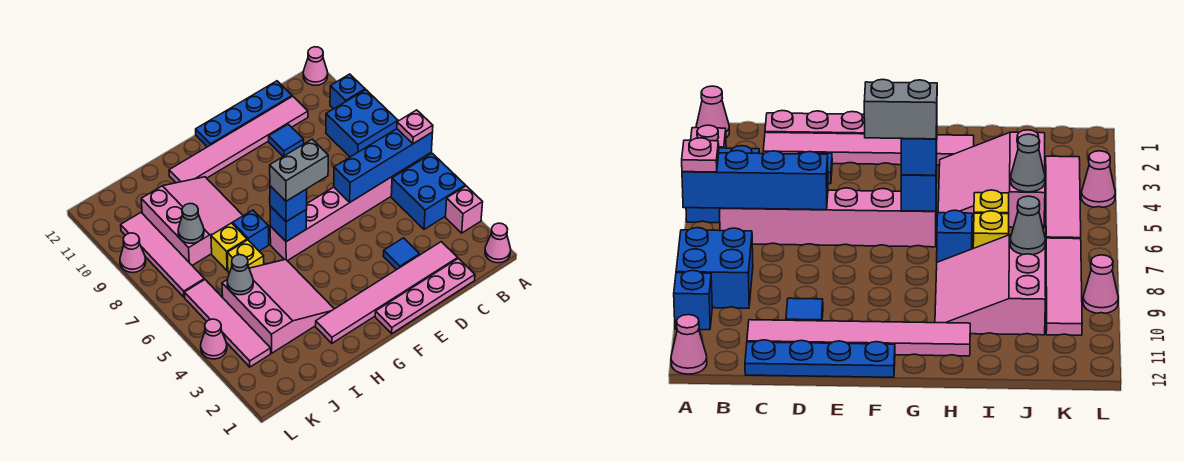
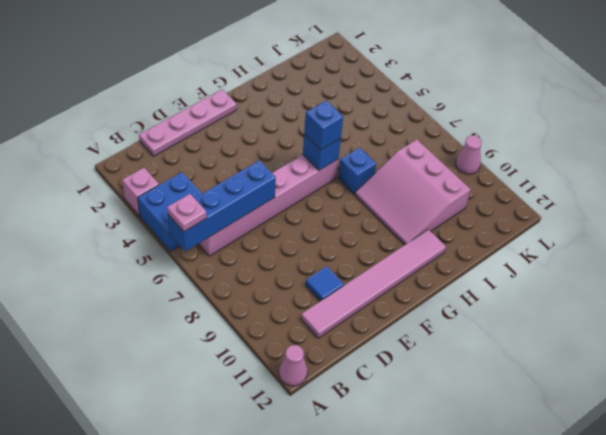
none -> pink cone A1 level 1
none -> blue brick A8:B9 level 1
none -> blue brick A10 level 1

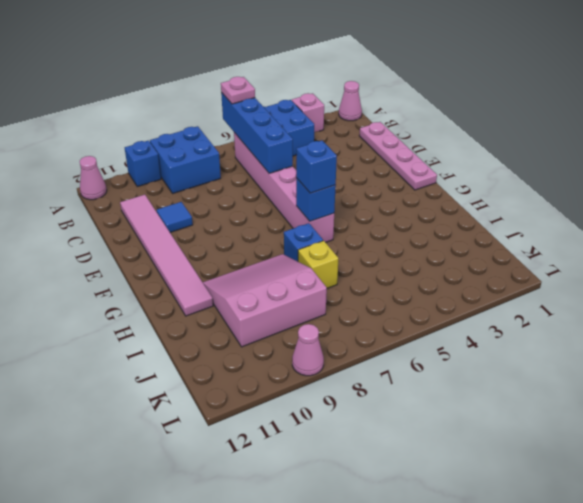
none -> pink tile C2:H2 level 1
none -> blue plate C12:F12 level 1
none -> blue tile D3 level 1

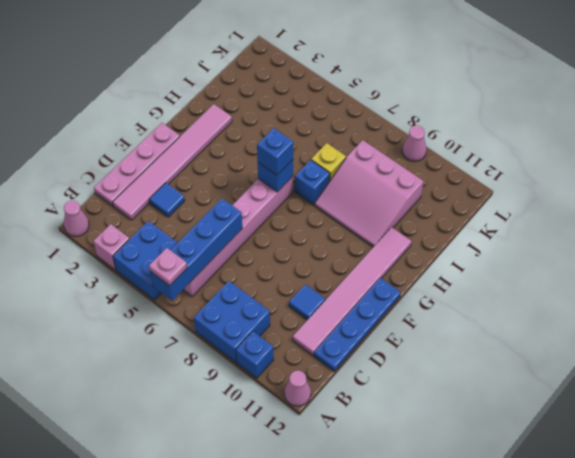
none -> pink slope H3:J5 level 1 top J
none -> yellow brick I6 level 1
none -> pink tile K3:K6 level 1

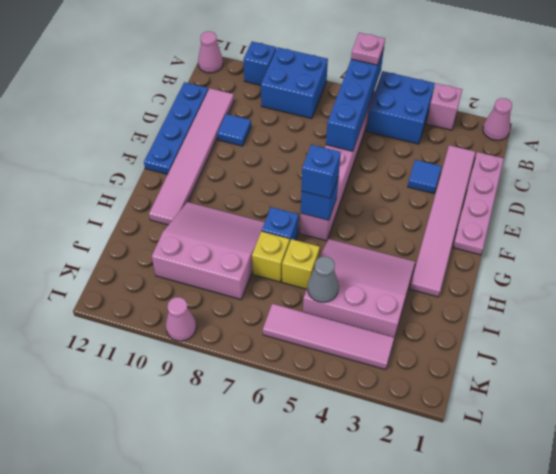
none -> pink tile K7:K10 level 1
none -> pink cone L4 level 1
none -> grey cone J8 level 2

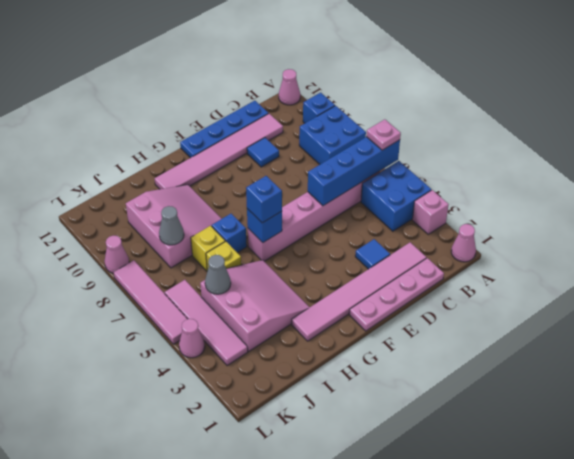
pink tile L5:L8 level 1 -> pink tile K7:K10 level 1
none -> grey brick F6:G6 level 4

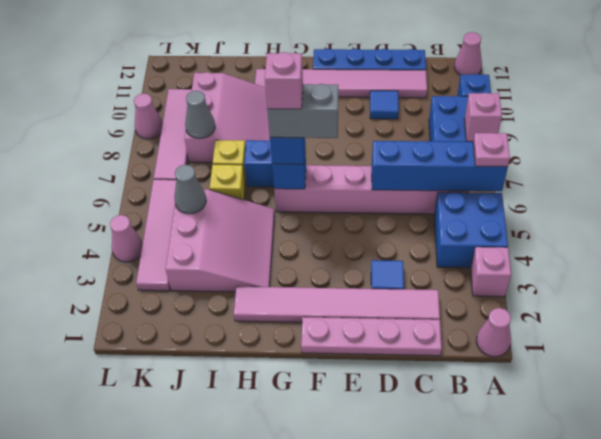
pink brick A8 level 2 -> none
pink brick G6 level 5 -> none

